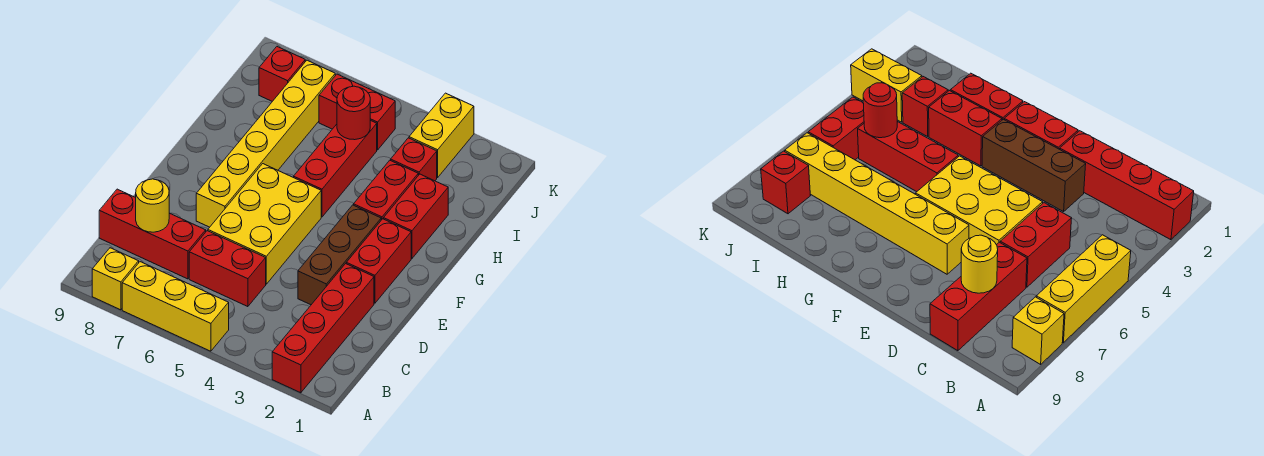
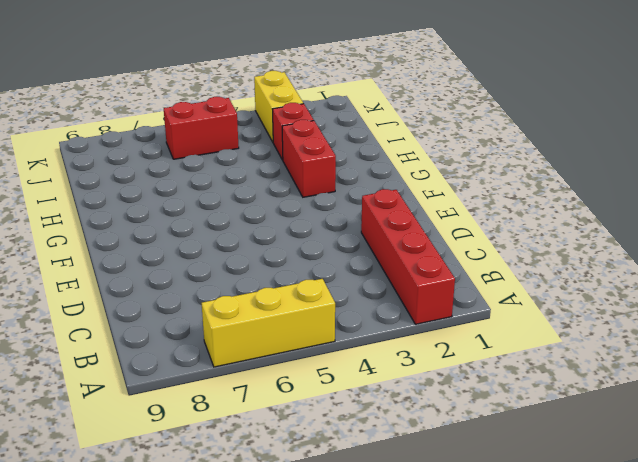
none -> yellow brick A8 level 1
none -> red brick C5:C6 level 1
none -> red brick C7:C9 level 1

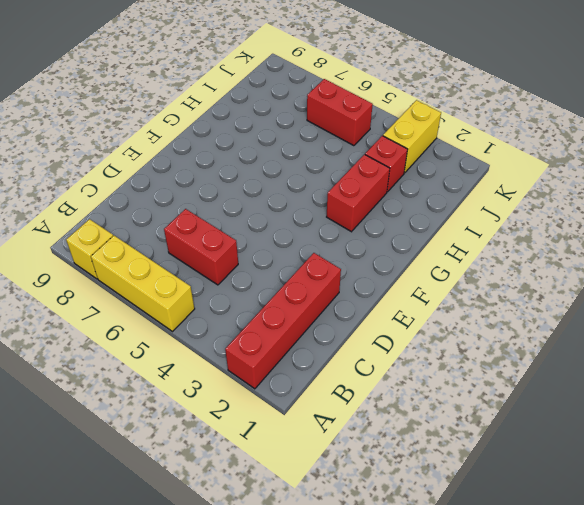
none -> red brick C7:C9 level 1
none -> brown brick D3:F3 level 1
none -> yellow brick D5:F6 level 1

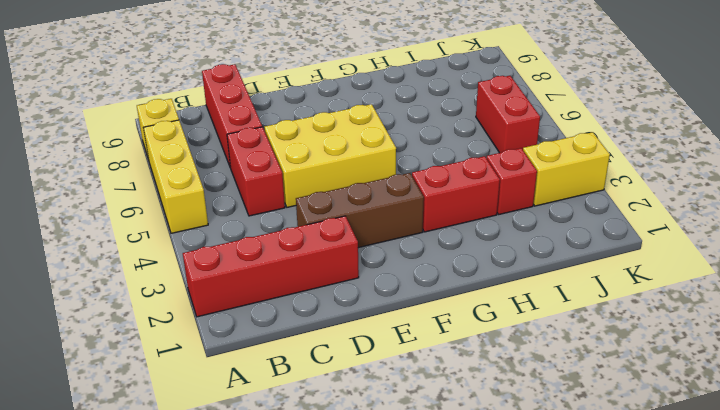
none -> red brick E2:F2 level 1
none -> yellow brick E7:J7 level 1
none -> red brick G2:H2 level 1

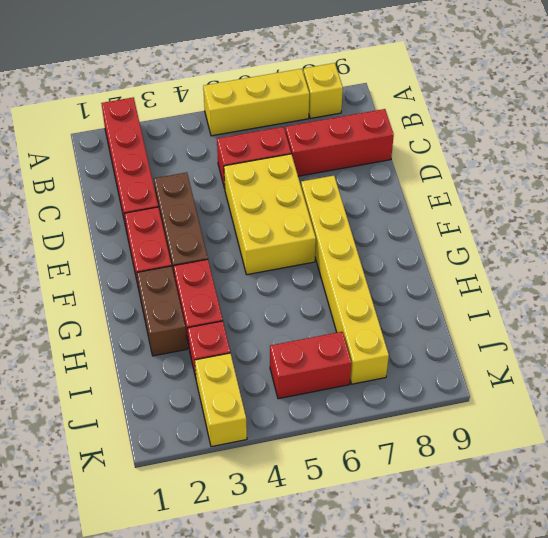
brown brick G2:H2 level 1 -> red brick G2:H2 level 1
none -> red brick G5:I5 level 1
none -> red brick J8 level 1
none -> yellow round brick C8 level 2

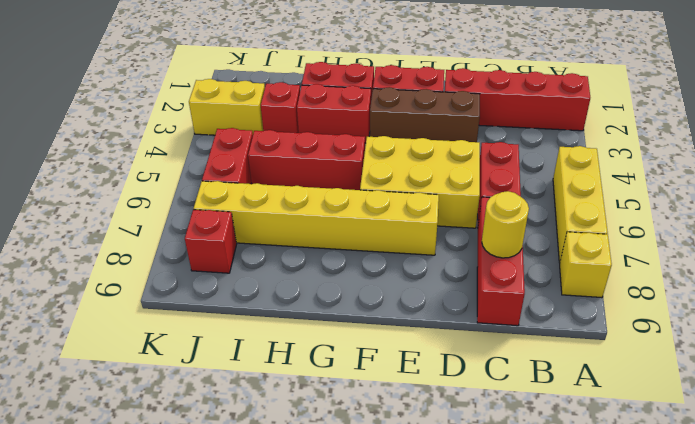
none -> red round brick I5 level 2

